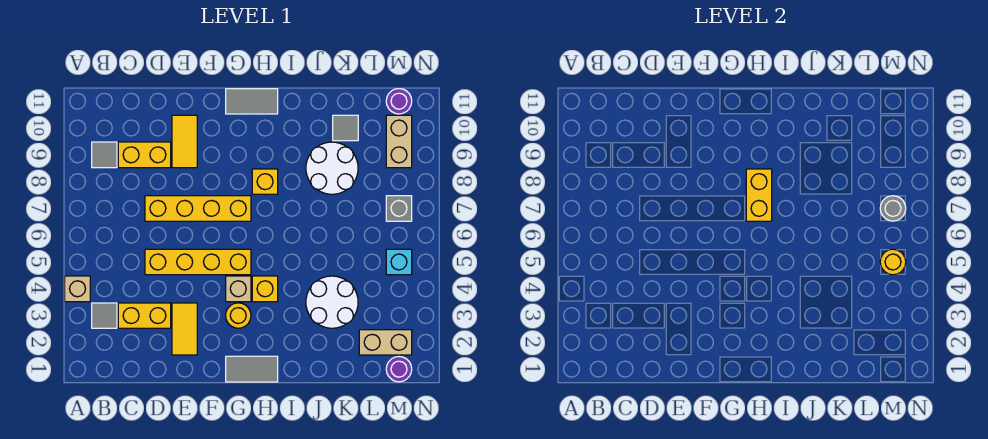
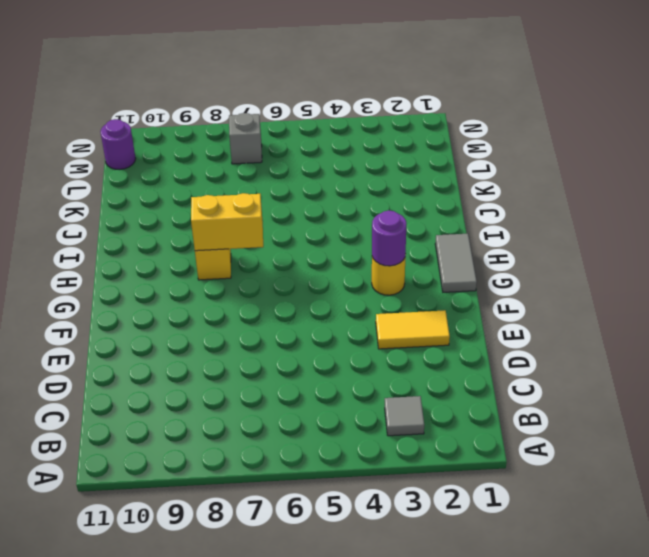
purple round brick G3 level 2 -> purple round brick M1 level 1
none -> tan brick A4 level 1
none -> grey tile B9 level 1
none -> yellow brick C3:D3 level 1

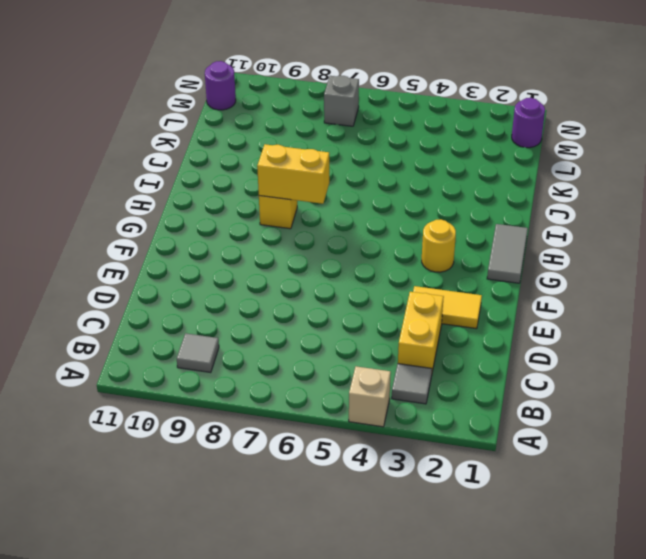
none -> yellow brick C9:D9 level 1
none -> yellow brick D5:G5 level 1
none -> yellow brick D7:G7 level 1

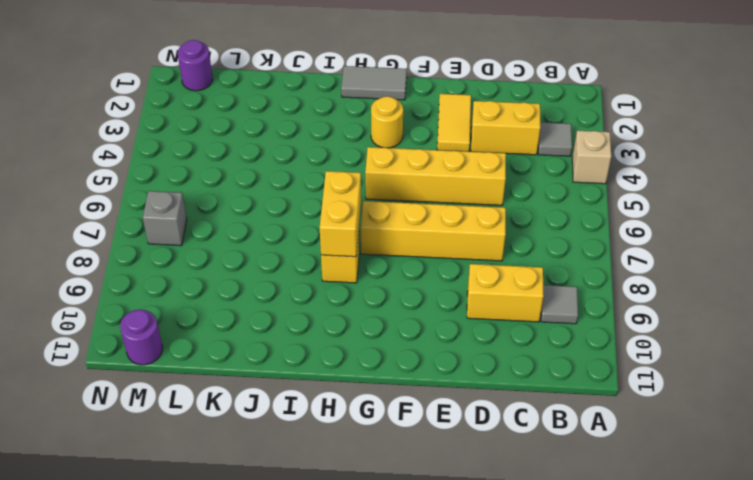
none -> yellow tile E9:E10 level 1
none -> tan brick G4 level 1
none -> grey tile G11:H11 level 1

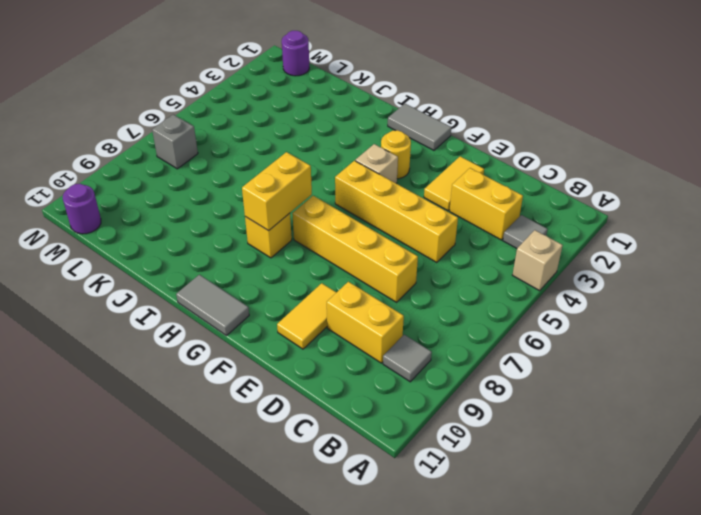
none -> yellow brick H4 level 1
none -> white round brick J3:K4 level 1
none -> white round brick J8:K9 level 1

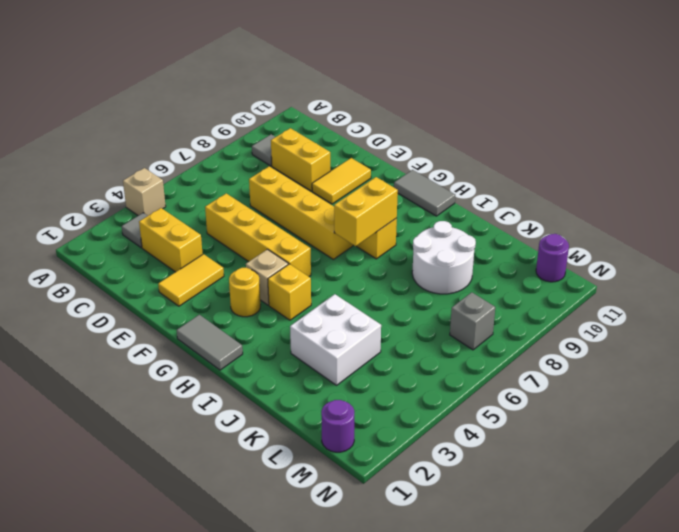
white brick J3:K4 level 1 -> white round brick J3:K4 level 1
none -> grey tile K10 level 1
none -> tan brick L2:M2 level 1
none -> cyan brick M5 level 1

